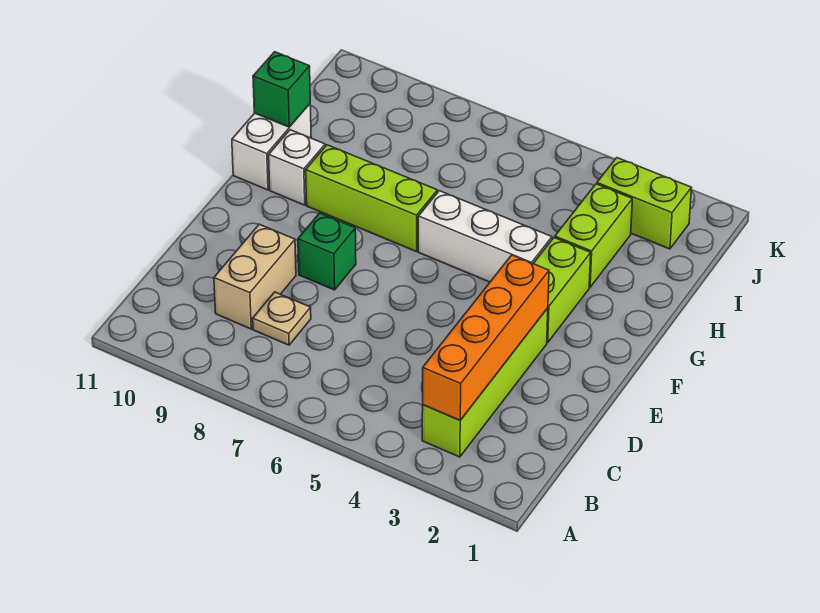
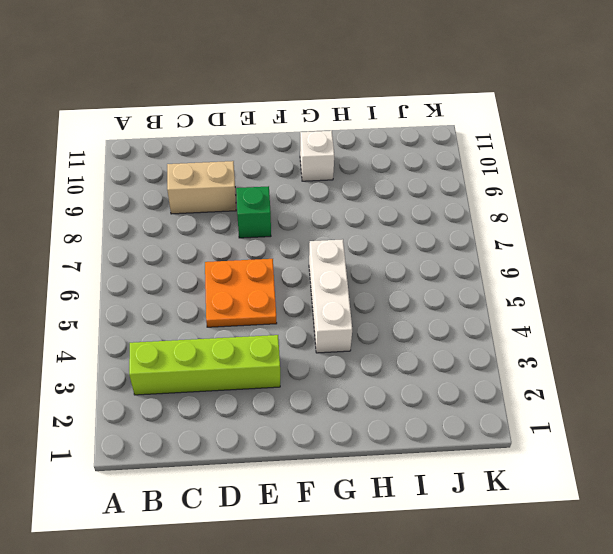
orange plate D5:E6 level 1 -> none
none -> tan plate C8 level 1
none -> lime brick F3:G3 level 1
none -> lime brick G7:G9 level 1

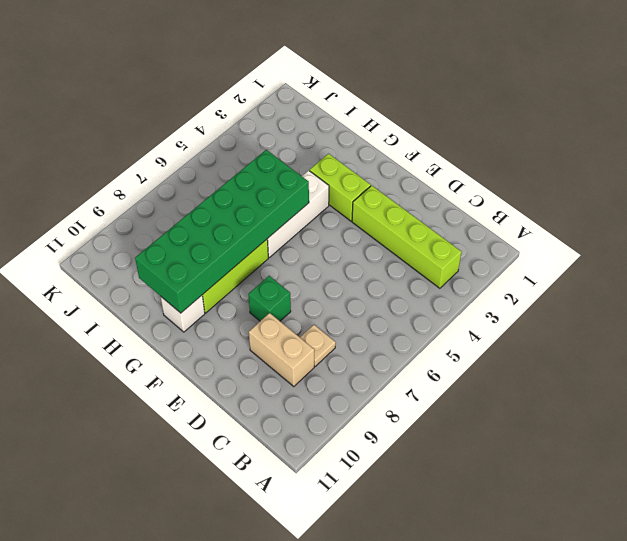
green brick G5:H10 level 2 -> none
none -> white brick G11:H11 level 1
none -> lime brick H3:I3 level 1
none -> lime brick J2:J3 level 1

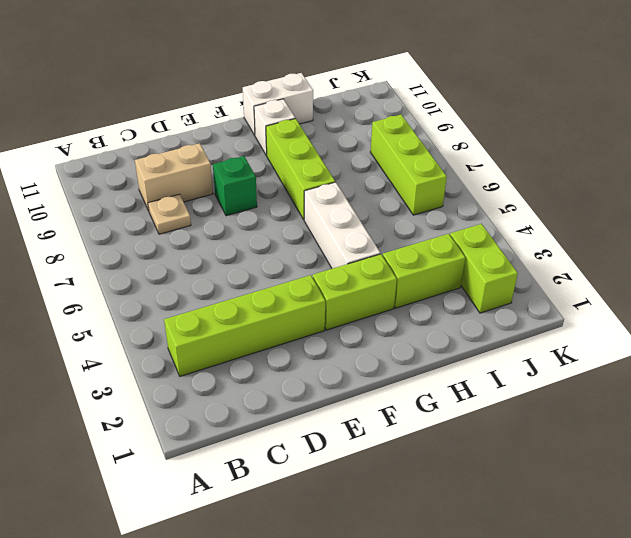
lime brick J6:J8 level 1 -> none
none -> orange brick B3:E3 level 2
none -> green brick H11 level 2

